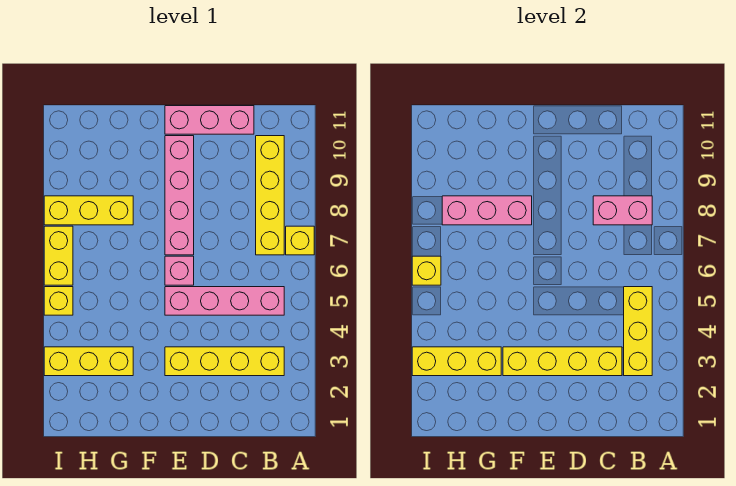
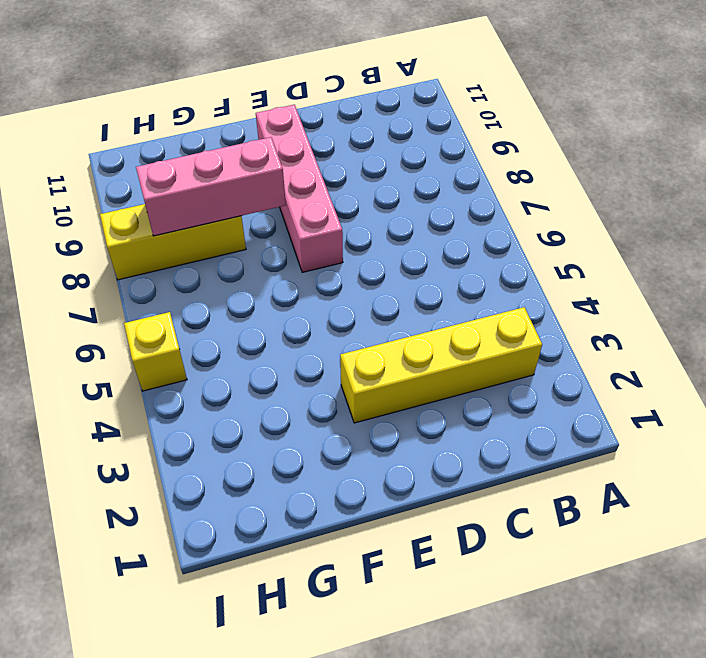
none -> yellow brick A7 level 1
none -> pink brick B5:E5 level 1
none -> yellow brick B7:B10 level 1

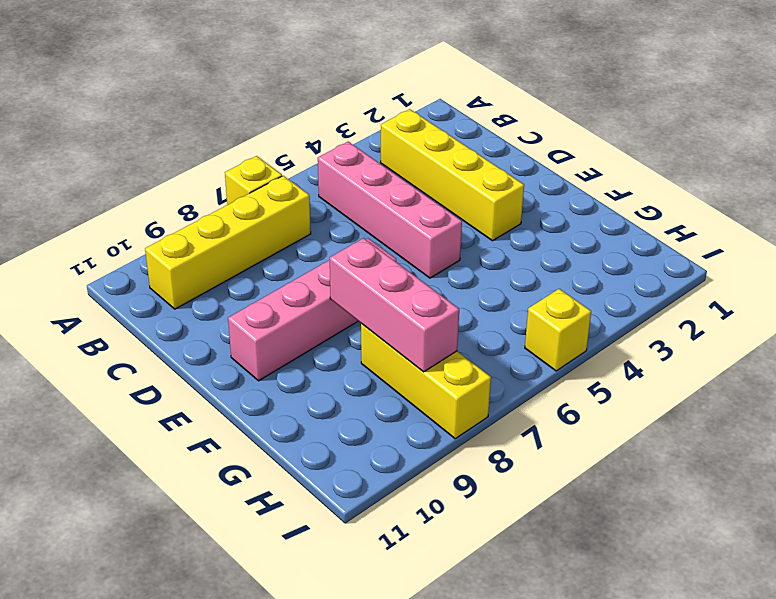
none -> pink brick C11:E11 level 1
none -> pink brick E6 level 1
none -> yellow brick G3:I3 level 1

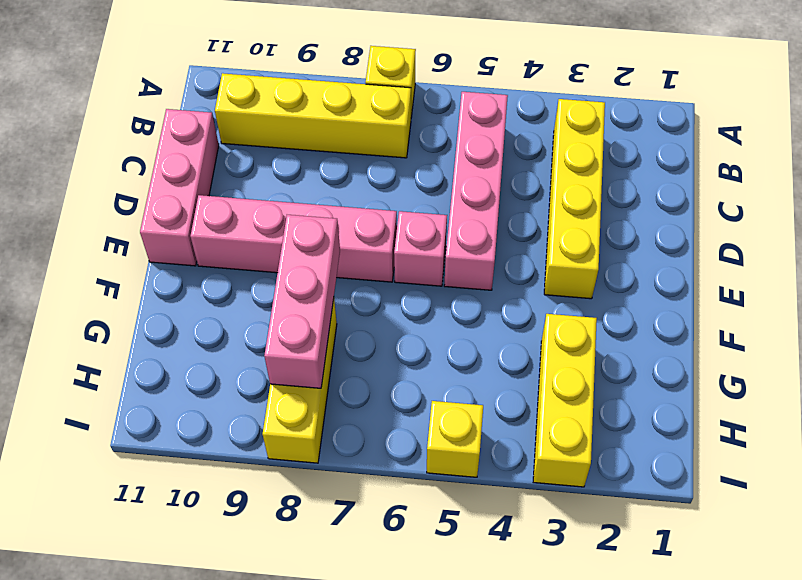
none -> yellow brick I6:I7 level 1
none -> yellow brick B3:B5 level 2
none -> pink brick B8:C8 level 2

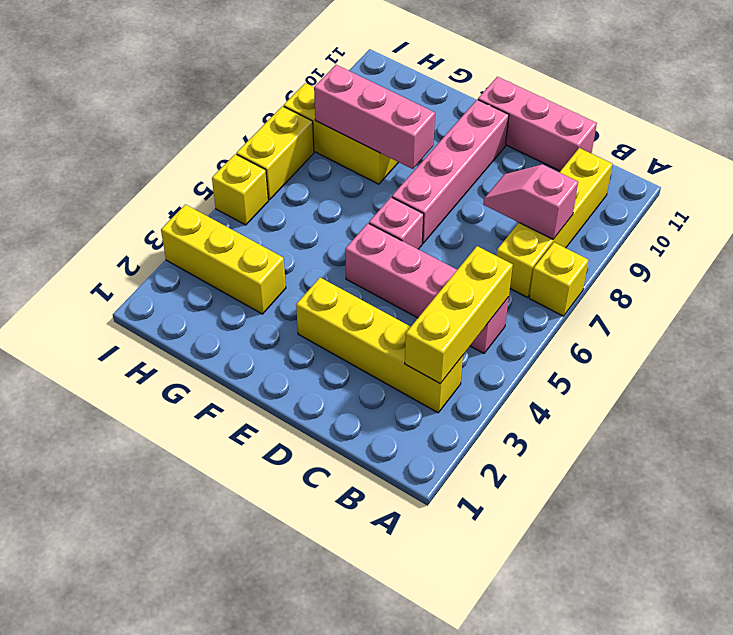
pink slope B8:C8 level 2 top B -> pink brick B8:C8 level 2
none -> yellow brick C3:F3 level 2
none -> yellow brick G3:I3 level 2
none -> yellow brick I6 level 2

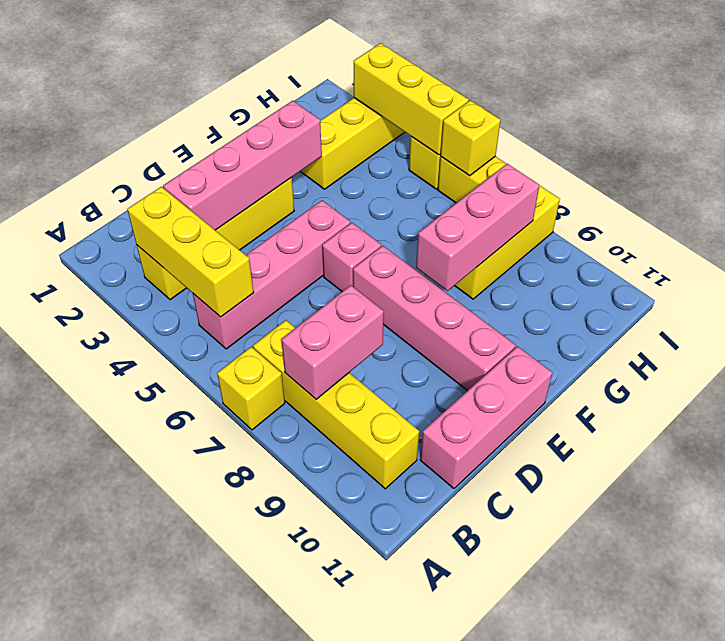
pink brick C3:F3 level 2 -> yellow brick C3:F3 level 2
yellow brick I3:I5 level 2 -> yellow brick G3:I3 level 2

